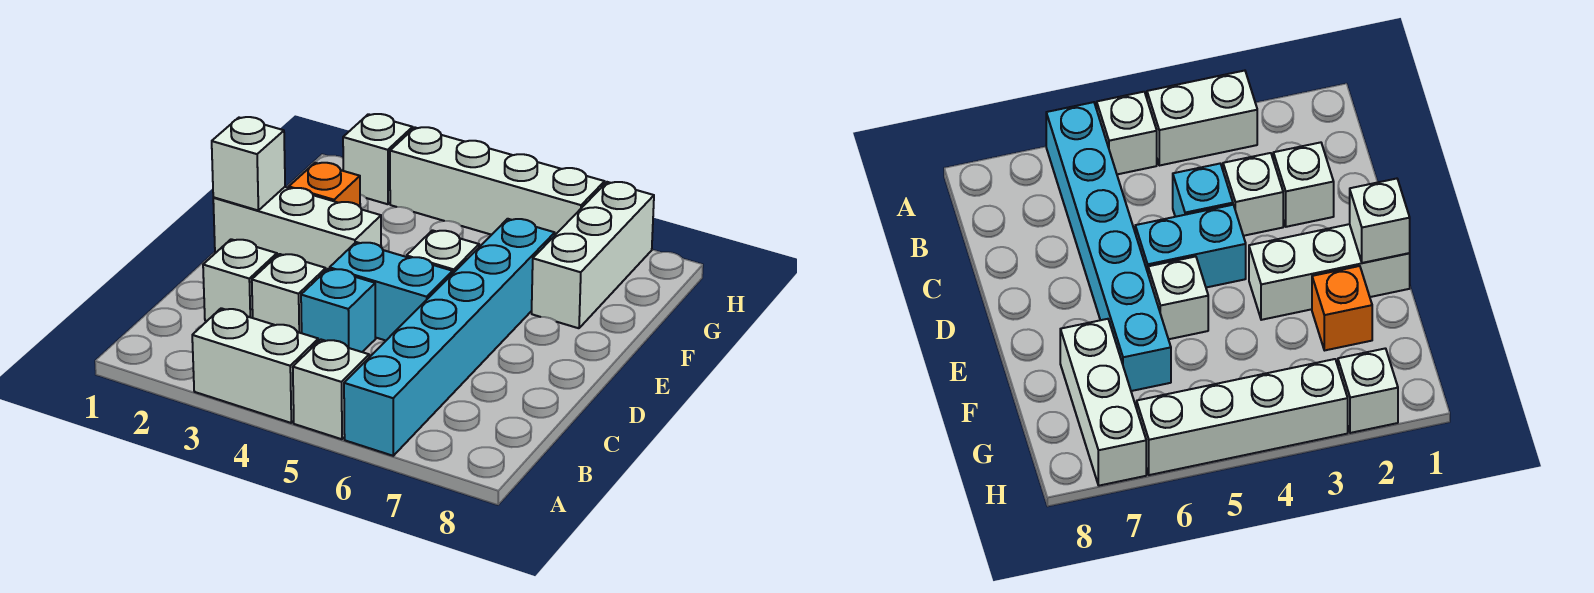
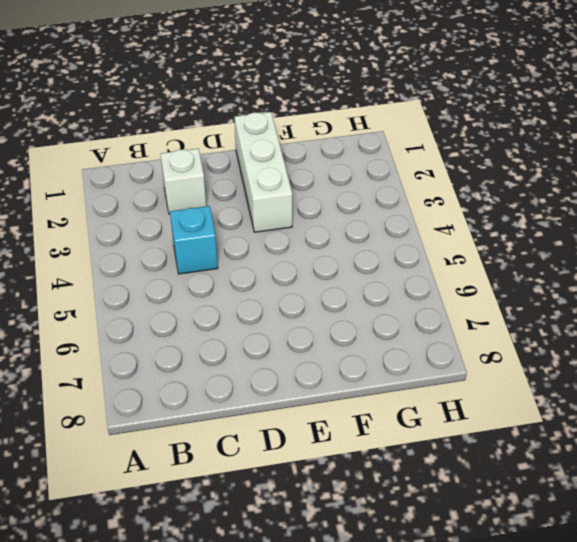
none -> white brick A3:A4 level 1
none -> white brick A5 level 1
none -> cyan brick A6:F6 level 1

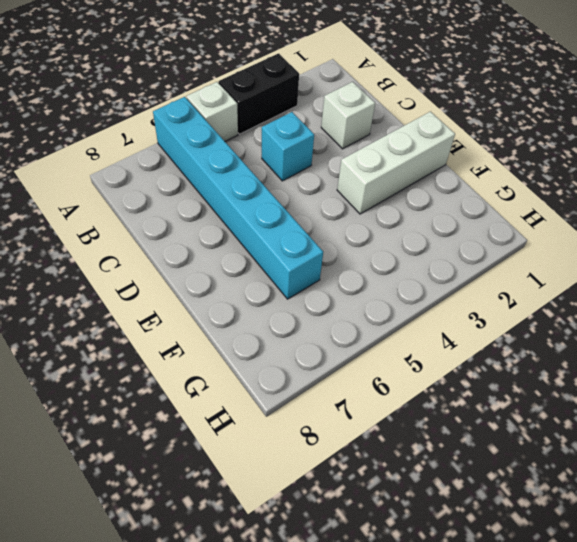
black brick A3:A4 level 1 -> white brick A3:A4 level 1
none -> white brick C3 level 1
none -> cyan brick D4:D5 level 1
none -> white brick E5 level 1

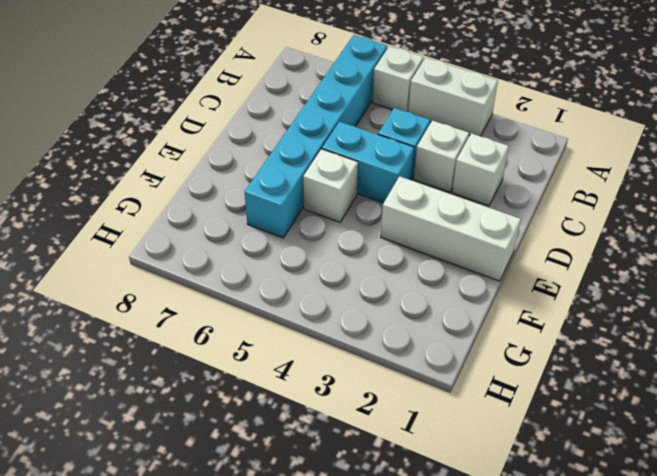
none -> orange brick F2 level 1
none -> white brick F7:H7 level 1
none -> white brick H2 level 1

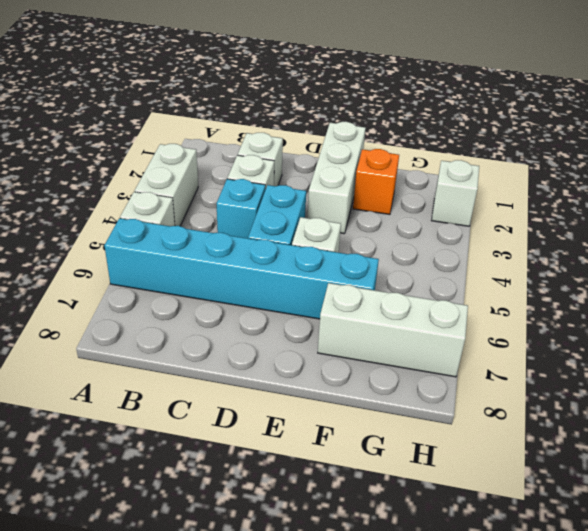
none -> white brick H3:H6 level 1
none -> white brick E1 level 2

